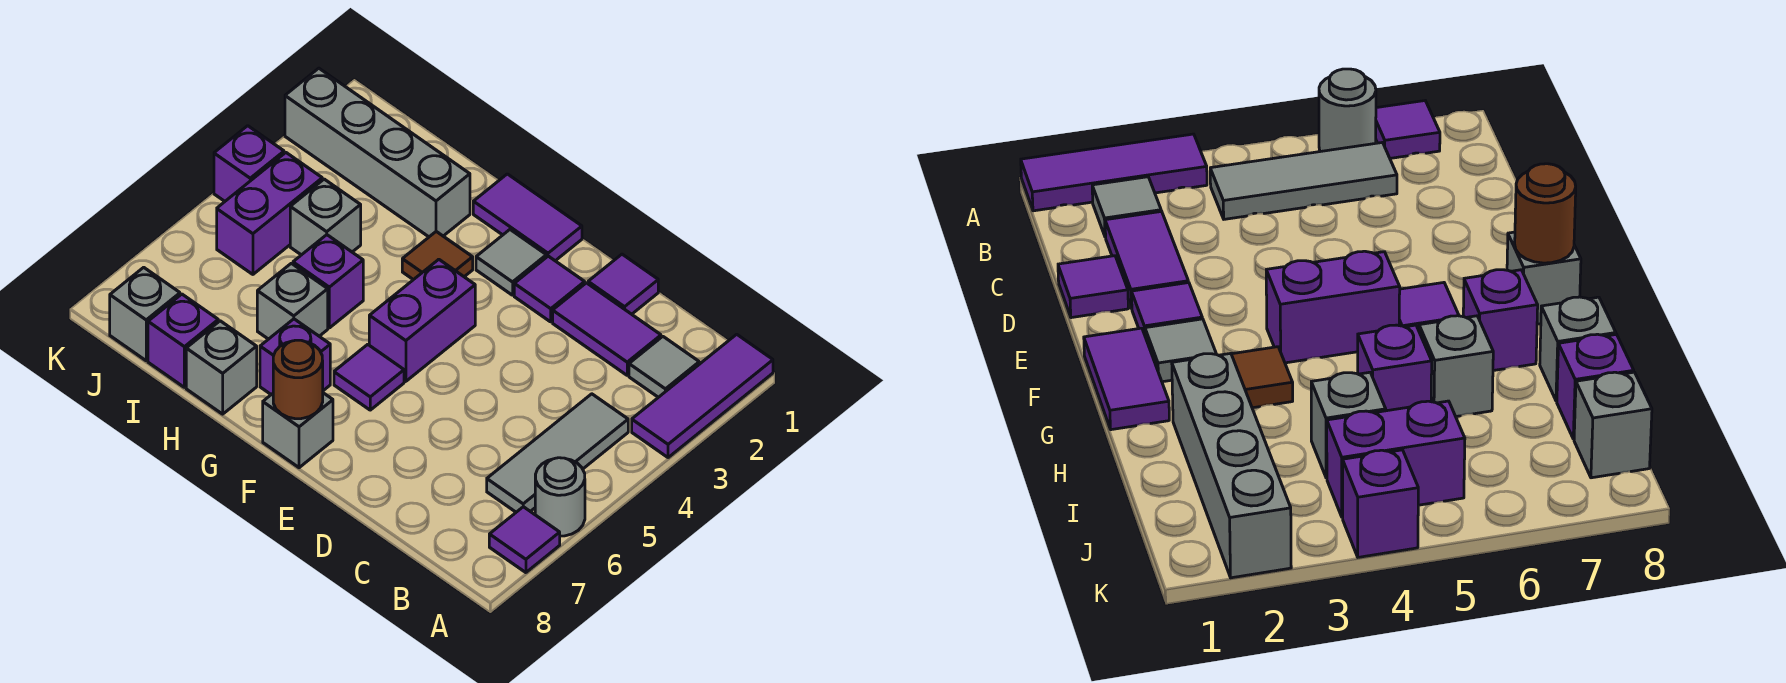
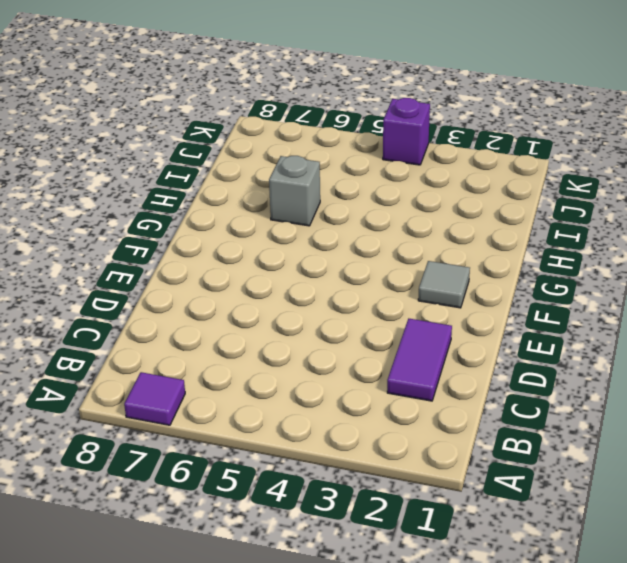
none -> purple tile A1:A3 level 1
none -> grey round brick A6 level 1
none -> grey tile B2 level 1

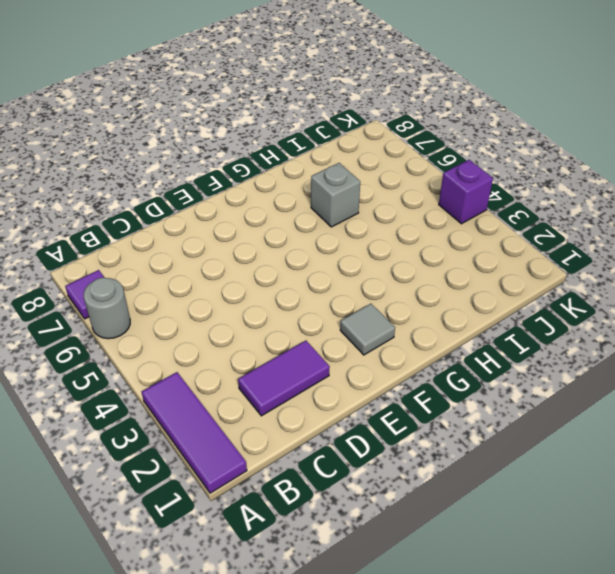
none -> grey tile B2 level 1
none -> grey tile B4:B6 level 1
none -> purple tile D1 level 1

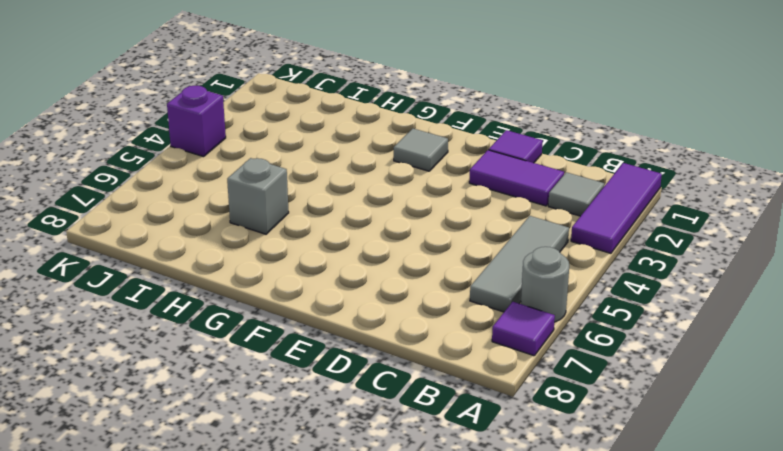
none -> purple tile E2 level 1
none -> purple tile F1:G1 level 1
none -> purple brick F4:F5 level 1

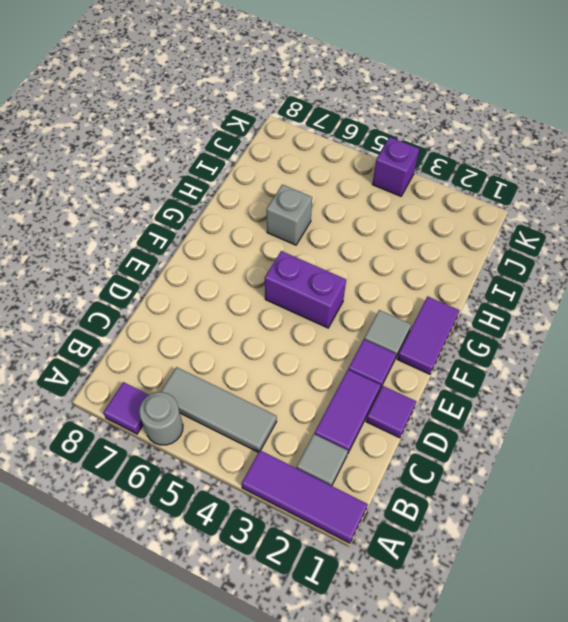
none -> purple tile F6 level 1
none -> grey brick F8 level 1
none -> brown tile G3 level 1

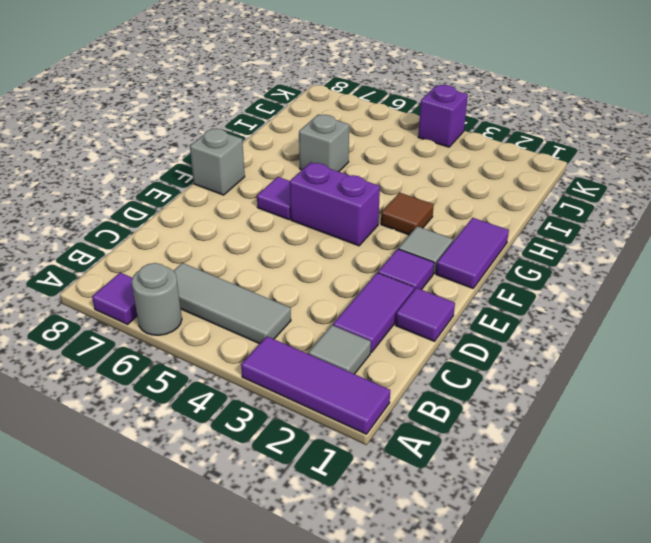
none -> purple brick G7 level 1
none -> grey brick H2:K2 level 1
none -> purple brick H5 level 1

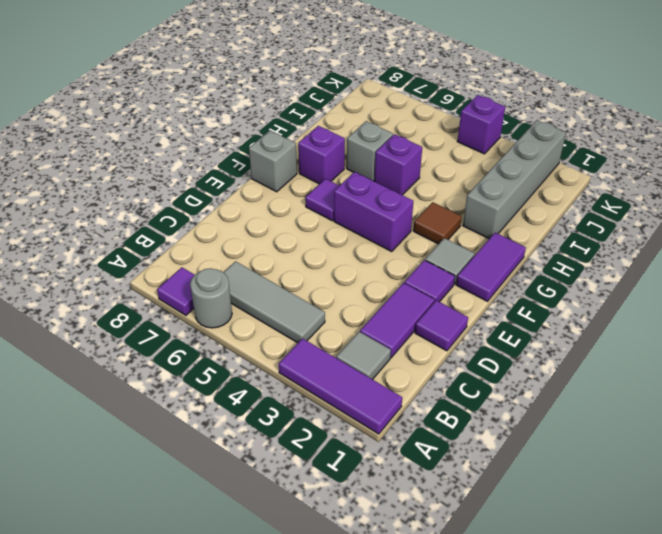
none -> grey brick H8 level 1
none -> grey brick I4 level 1
none -> purple brick I8 level 1

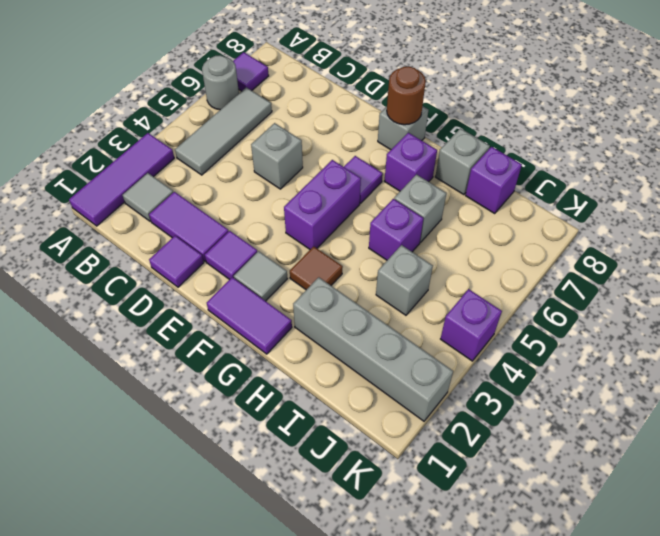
grey brick D5 level 1 -> grey brick J8 level 1
none -> purple brick J4:J5 level 1

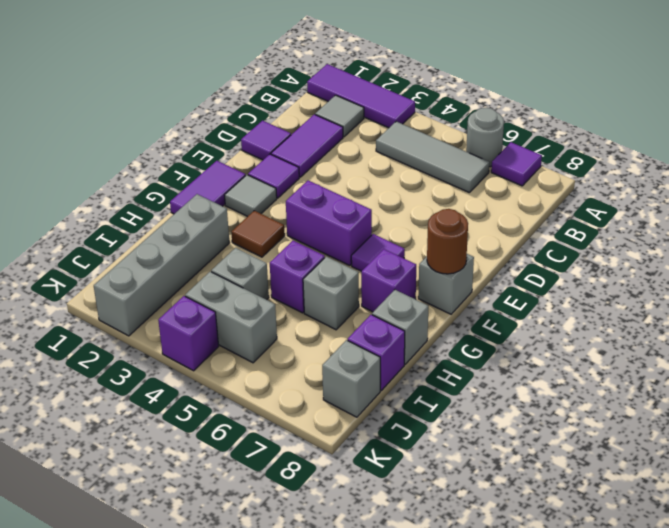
grey brick J4:J5 level 1 -> purple brick J4:J5 level 1

